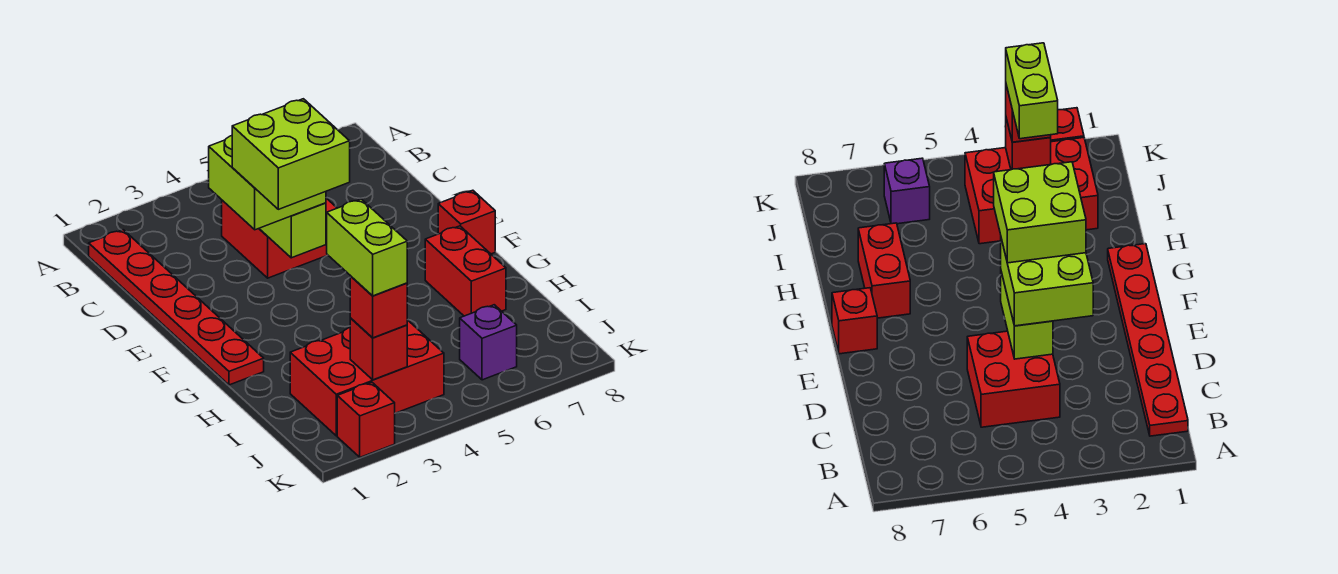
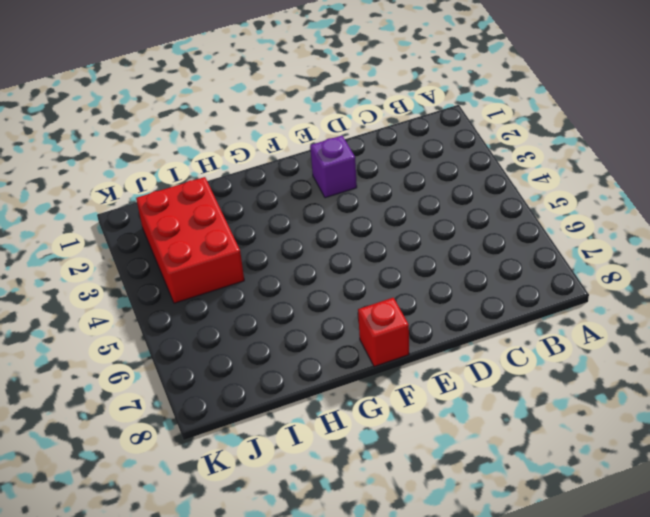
purple brick E2 level 1 -> purple brick J6 level 1
none -> red plate B1:G1 level 1
none -> red brick C4:D5 level 1
none -> red brick G7:H7 level 1

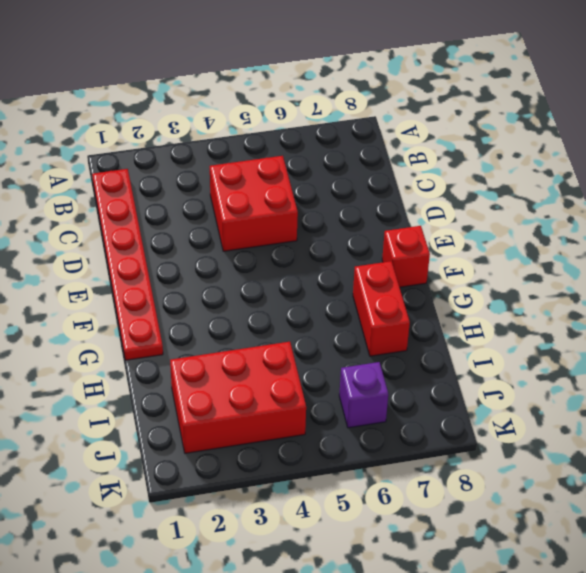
none -> red brick K2 level 1
none -> lime brick D4:E4 level 2
none -> red brick J3 level 2

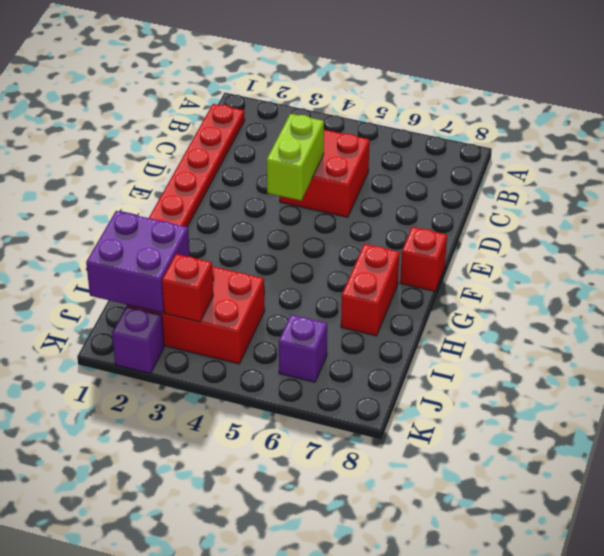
purple brick I1:J2 level 2 -> none
purple brick K2 level 1 -> red brick K2 level 1
none -> lime brick D3:E4 level 3
none -> red brick J3 level 3
none -> lime brick E3:F4 level 4

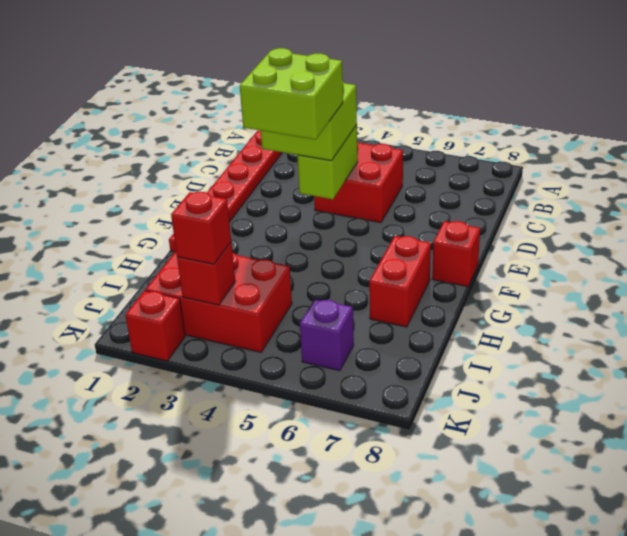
none -> lime brick I3:J3 level 4

